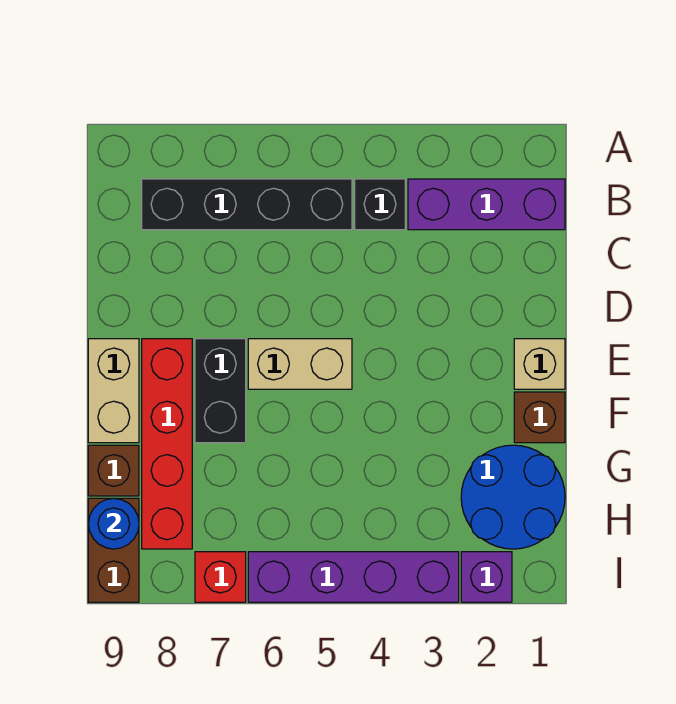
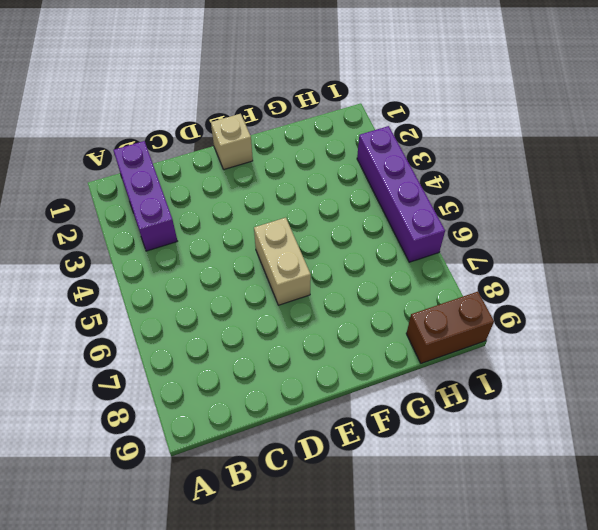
none -> black brick B4 level 1
none -> black brick B5:B8 level 1
none -> black brick E7:F7 level 1

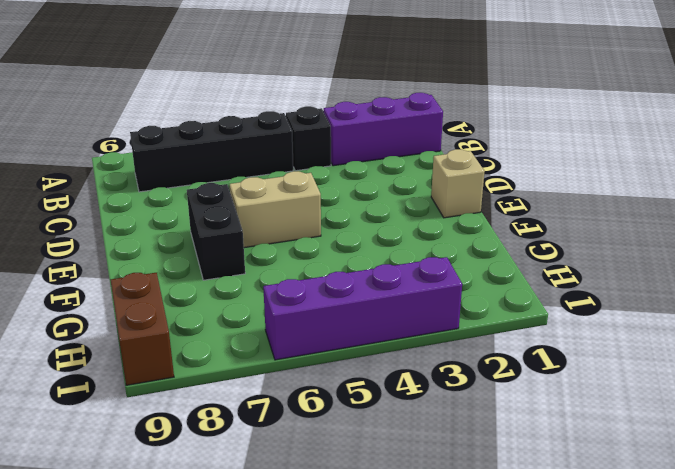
none -> red brick E8:H8 level 1
none -> tan brick E9:F9 level 1
none -> brown brick F1 level 1

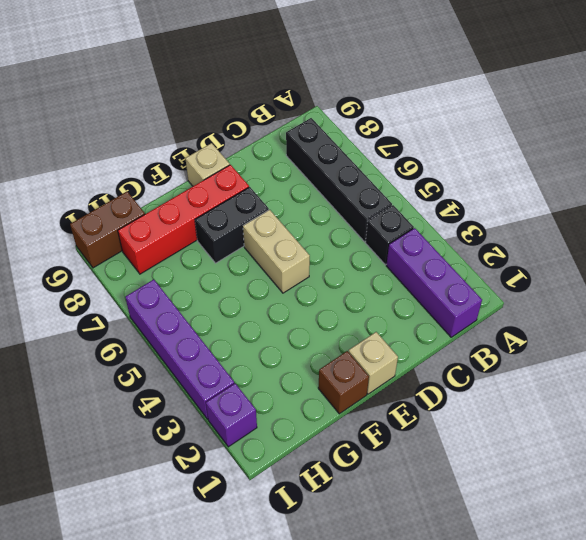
tan brick E9 level 1 -> tan brick E9:F9 level 1
none -> blue round brick G1:H2 level 1
none -> brown brick G9 level 1
none -> red brick I7 level 1

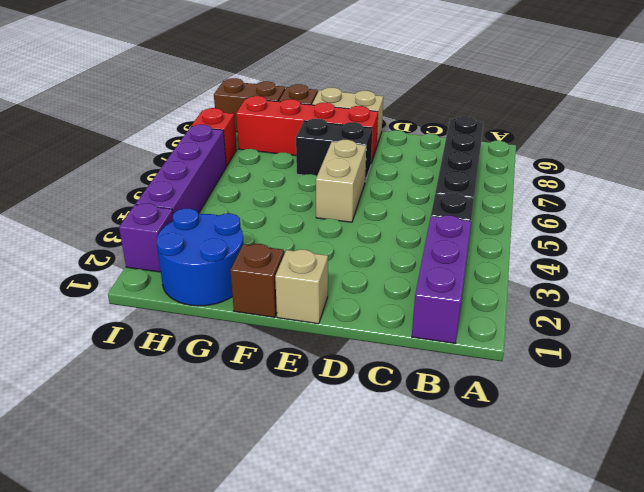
none -> blue round brick H9 level 2

